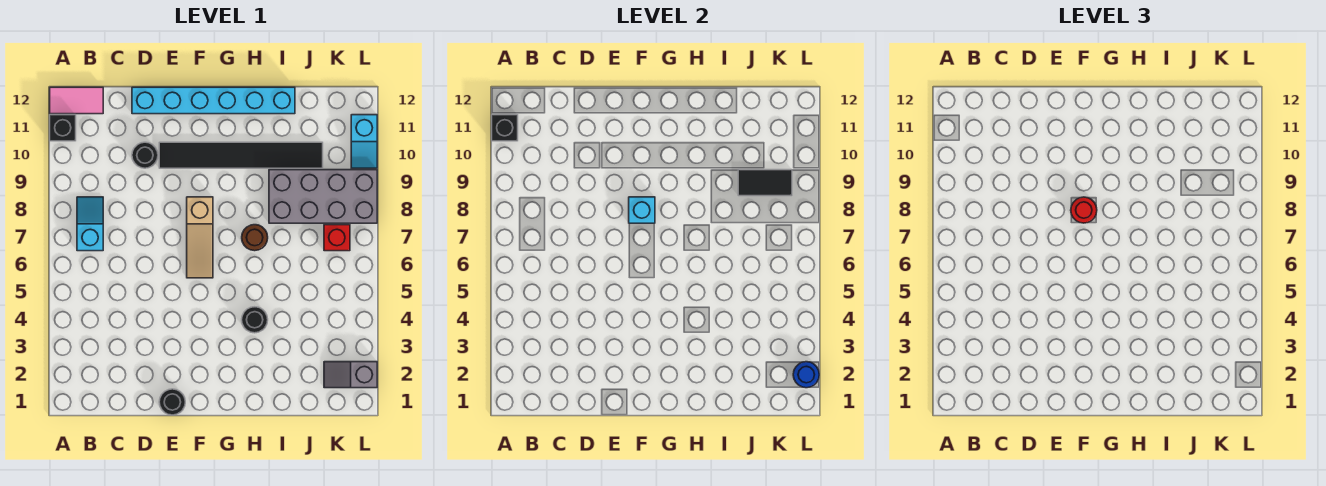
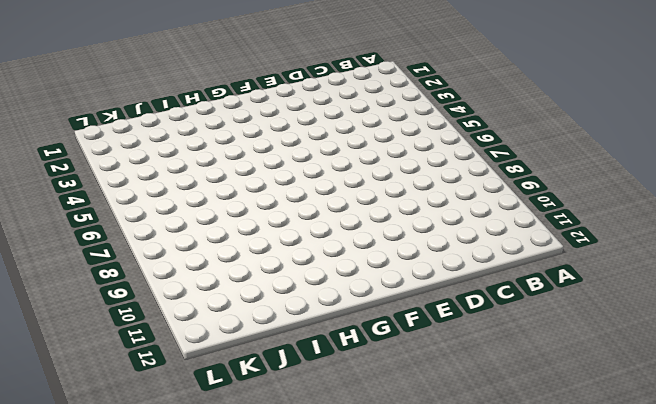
none -> black brick A11 level 1
none -> pink tile A12:B12 level 1
none -> cyan slope B7:B8 level 1 top 7

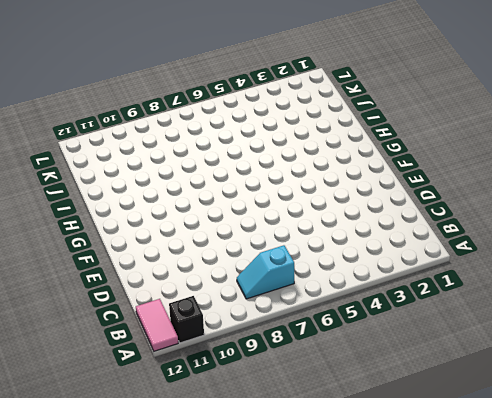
none -> black round brick D10 level 1
none -> cyan brick D12:I12 level 1
none -> black round brick E1 level 1

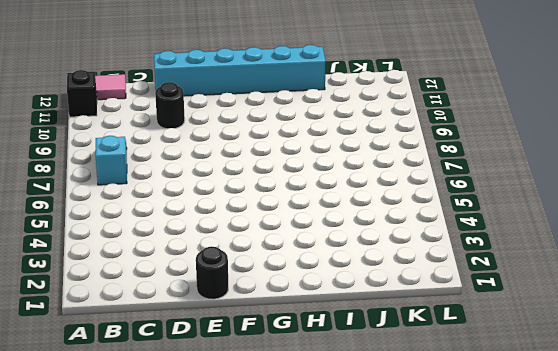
none -> black tile E10:J10 level 1
none -> tan slope F6:F8 level 1 top 8
none -> black round brick H4 level 1

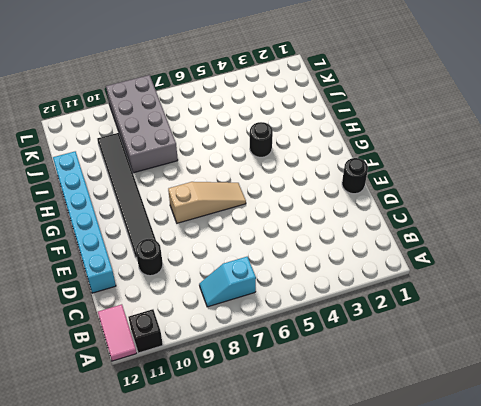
none -> brown round brick H7 level 1
none -> grey slope K2:L2 level 1 top L
none -> red brick K7 level 1

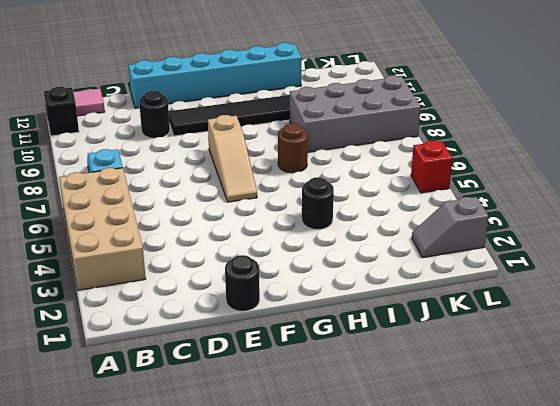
tan brick A3:B6 level 1 -> none
red brick L5 level 1 -> red brick K7 level 1
none -> cyan slope L10:L11 level 1 top 11
none -> black brick A11 level 2
none -> cyan brick F8 level 2

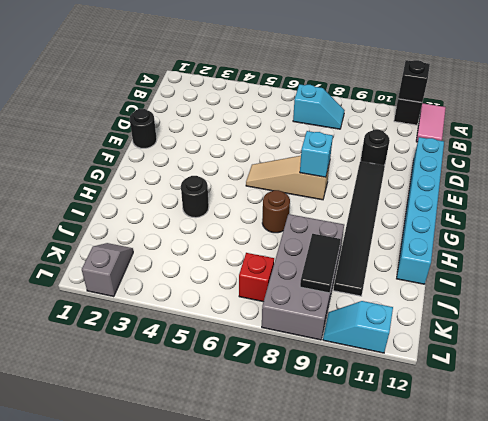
none -> blue round brick L2 level 2
none -> red round brick F8 level 3

